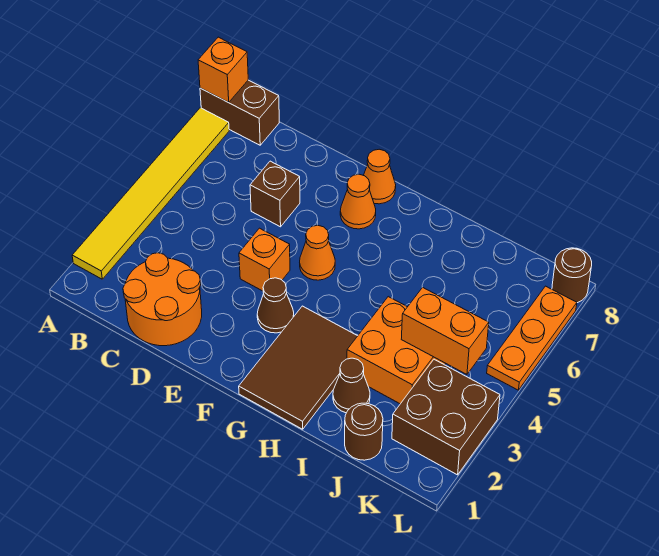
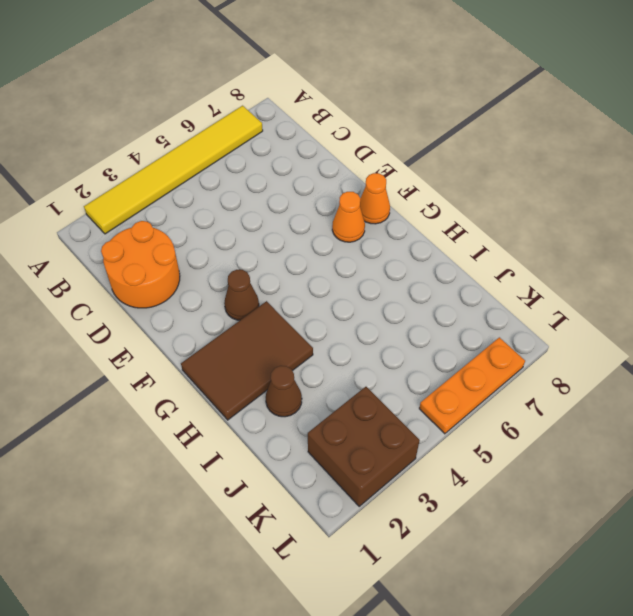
none -> brown brick A8:B8 level 1
none -> brown brick D6 level 1
none -> orange brick E4 level 1

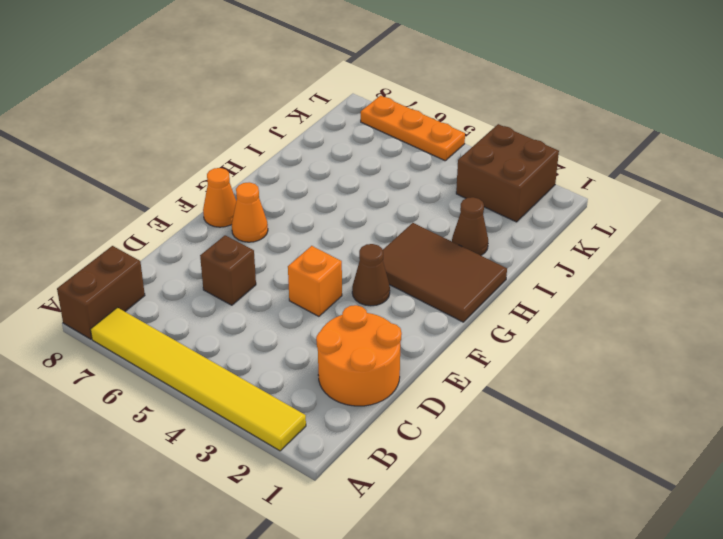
none -> orange cone F5 level 1
none -> orange brick I3:J4 level 1
none -> brown round brick J1 level 1

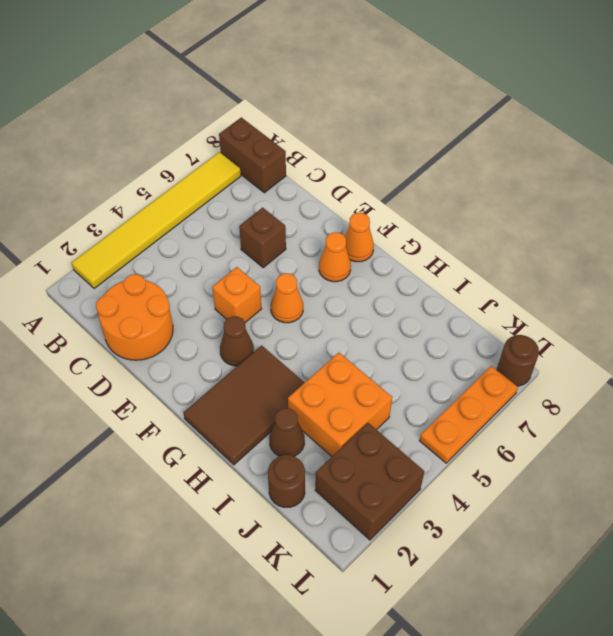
none -> orange brick A8 level 2
none -> orange brick J4:K4 level 2

